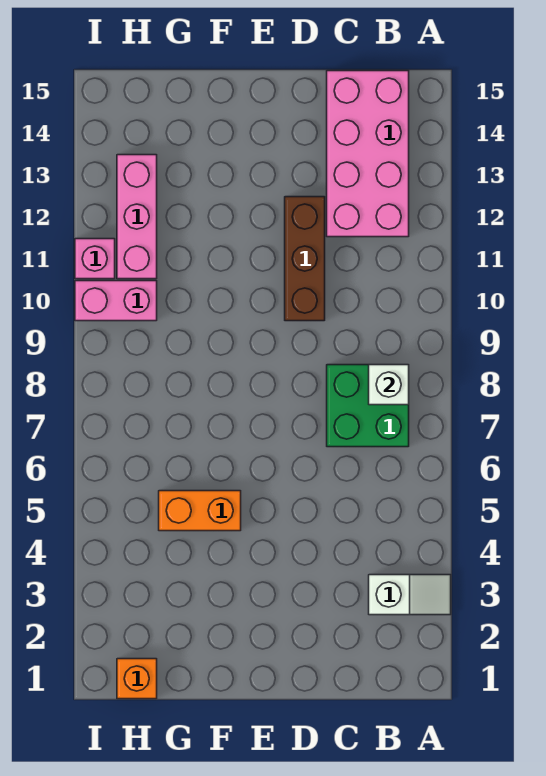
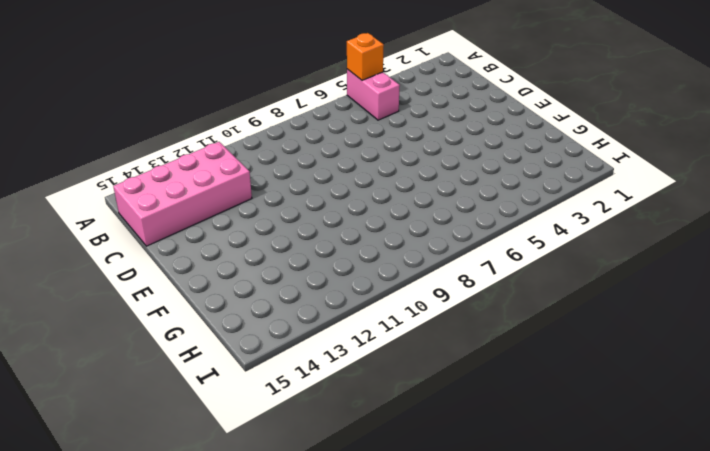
pink brick A5:B5 level 1 -> pink brick H10:I10 level 1
orange brick A5 level 2 -> orange brick H1 level 1
none -> white slope A3:B3 level 1 top B
none -> green brick B7:C8 level 1

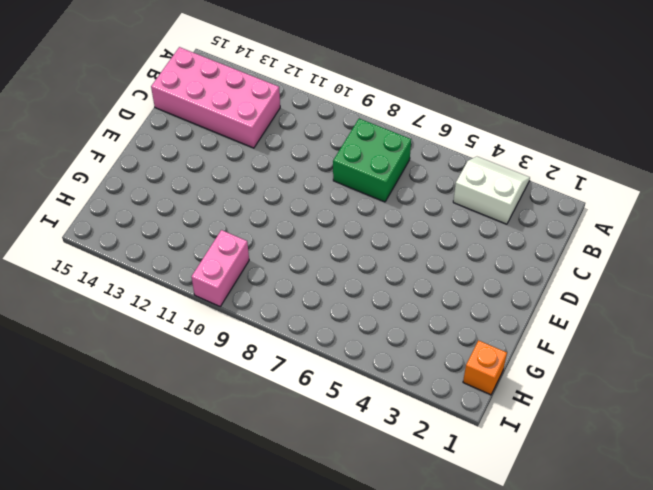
white slope A3:B4 level 1 top B -> white slope A3:B3 level 1 top B
none -> brown brick D10:D12 level 1
none -> orange brick F5:G5 level 1

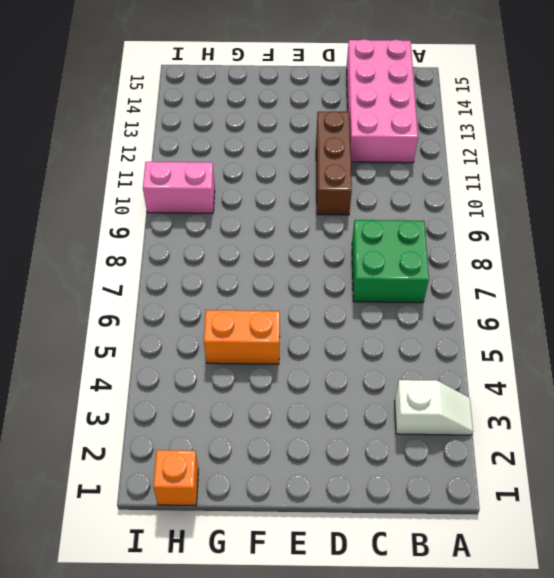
none -> pink brick H11:H13 level 1
none -> pink brick I11 level 1

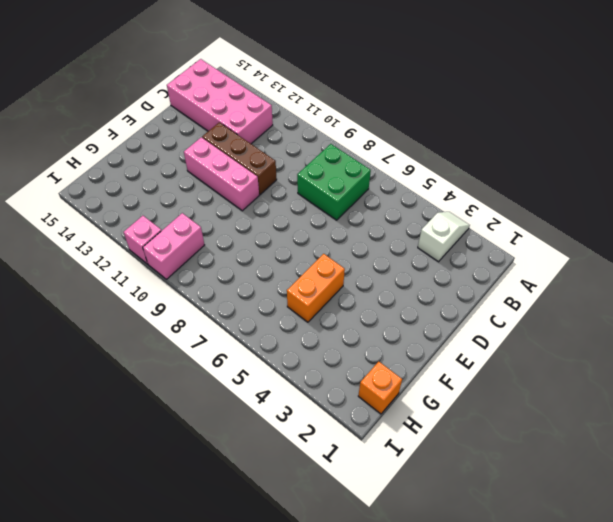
pink brick E10:E12 level 1 -> pink brick H11:H13 level 1
none -> white brick B8 level 2

